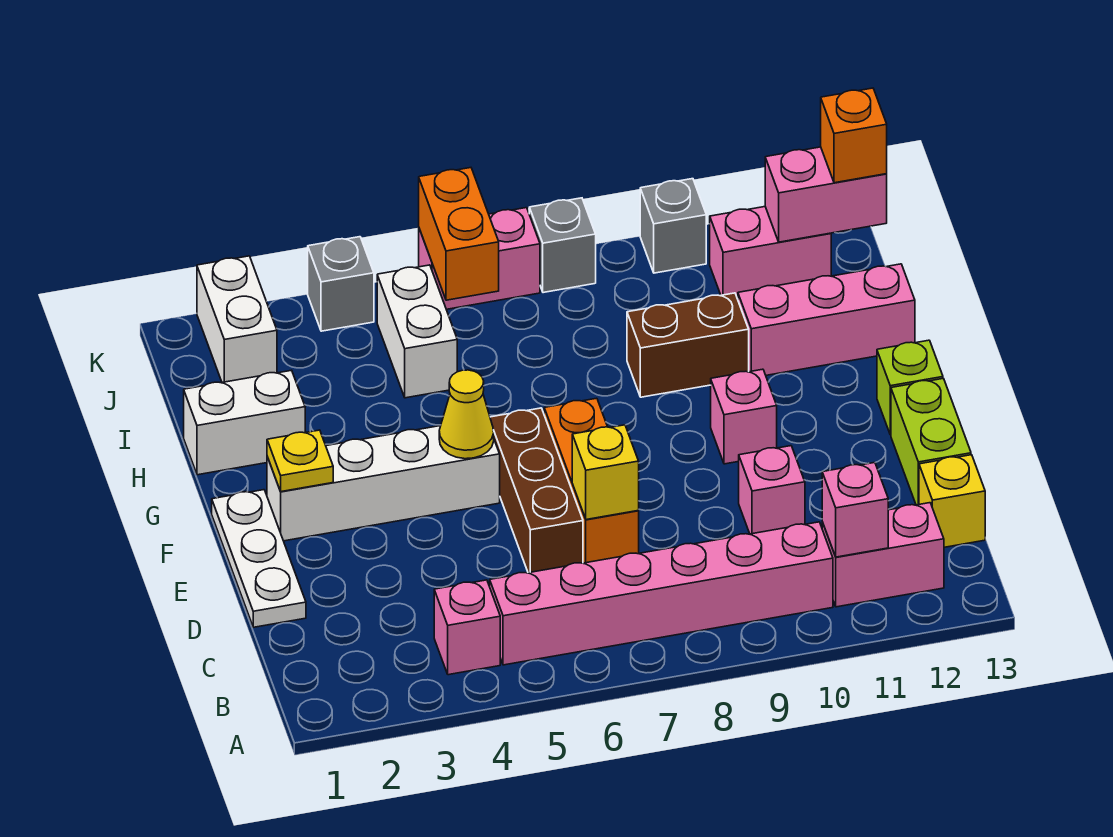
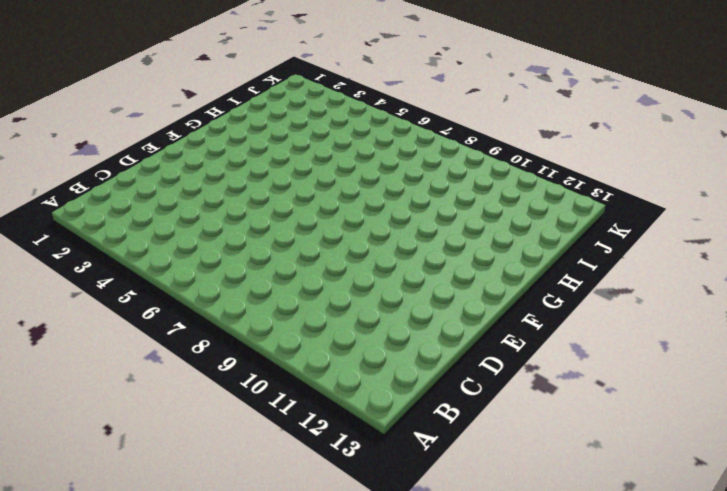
none -> pink brick B4 level 1
none -> pink brick B5:B10 level 1
none -> pink brick B11:B12 level 1

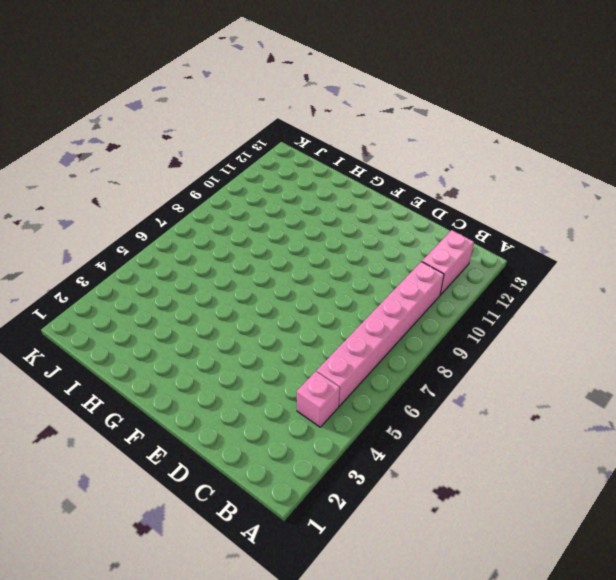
none -> yellow brick C13 level 1
none -> white plate D1:F1 level 1
none -> brown brick D6:F6 level 1

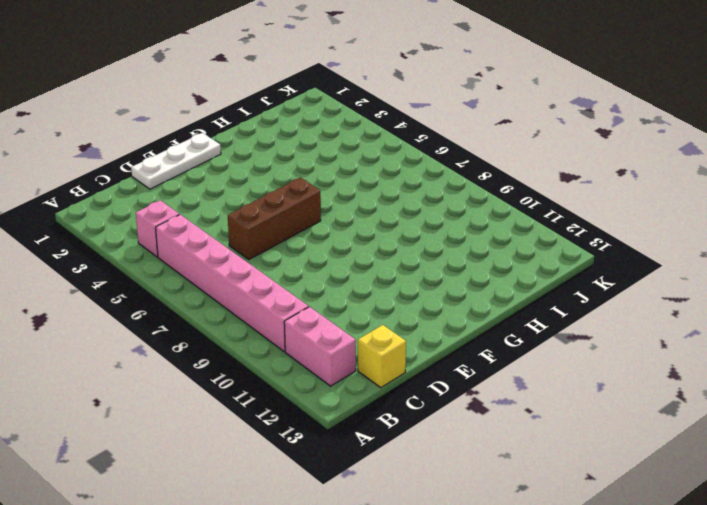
none -> orange brick D7:F7 level 1
none -> pink brick D10 level 1
none -> lime brick D13:E13 level 1

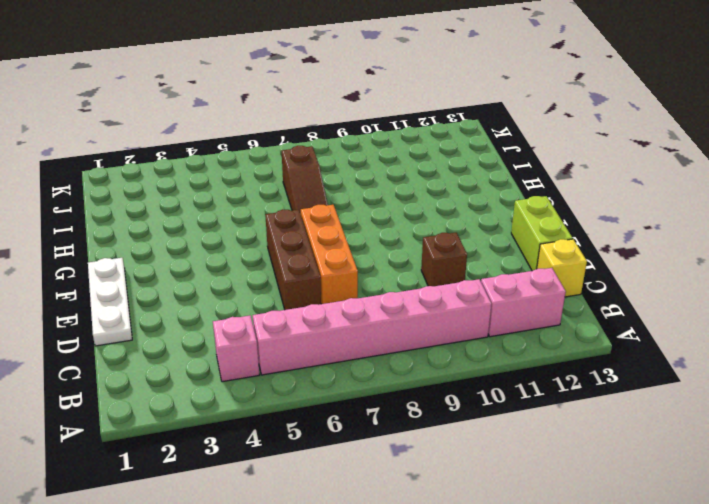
brown brick D10 level 1 -> pink brick D10 level 1
brown slope G7:I7 level 1 top I -> none
none -> white brick F2:F5 level 1
none -> pink brick F10 level 1
none -> lime brick F13 level 1

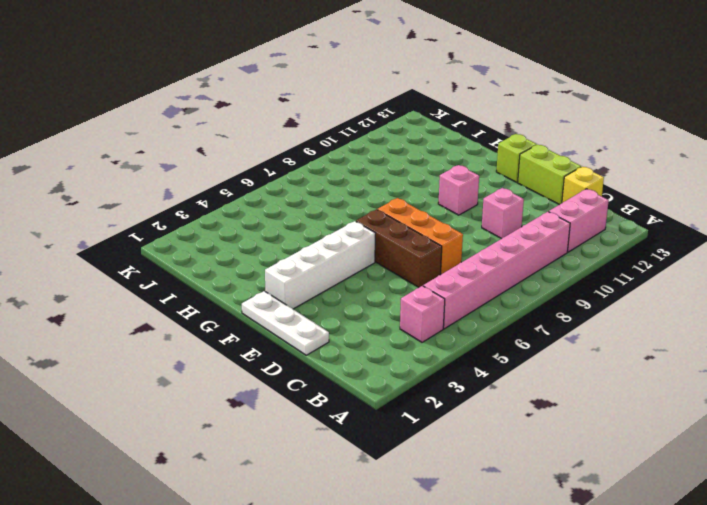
none -> white brick H1:H2 level 1
none -> brown brick H9:H10 level 1
none -> pink brick H11:H13 level 1

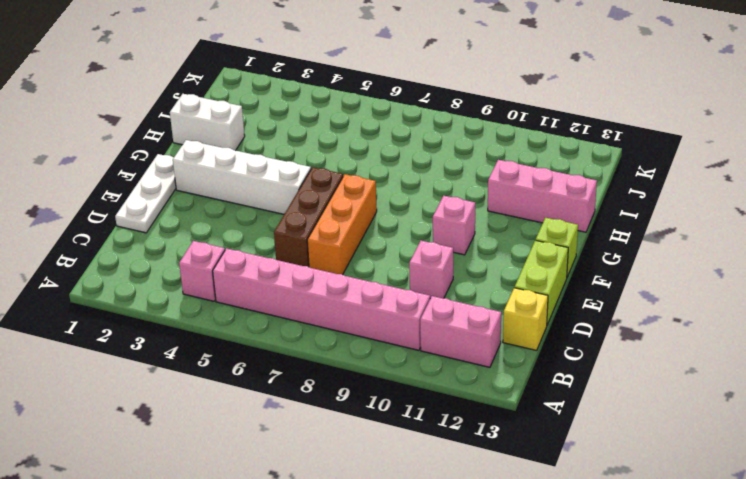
none -> brown brick H9:H10 level 1
none -> white brick I5:J5 level 1
none -> white brick J2:K2 level 1

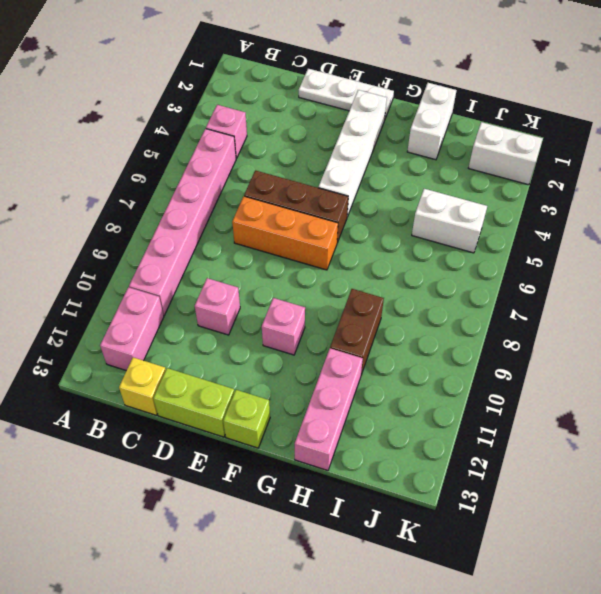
none -> pink brick J11:J12 level 1
none -> grey brick K4 level 1
none -> pink brick K6:K7 level 1

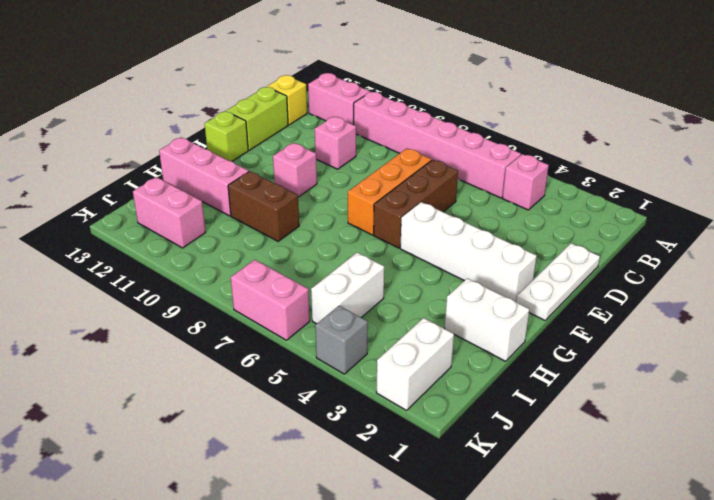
none -> grey brick K8 level 1
none -> grey brick K10 level 1
none -> pink brick B11 level 2

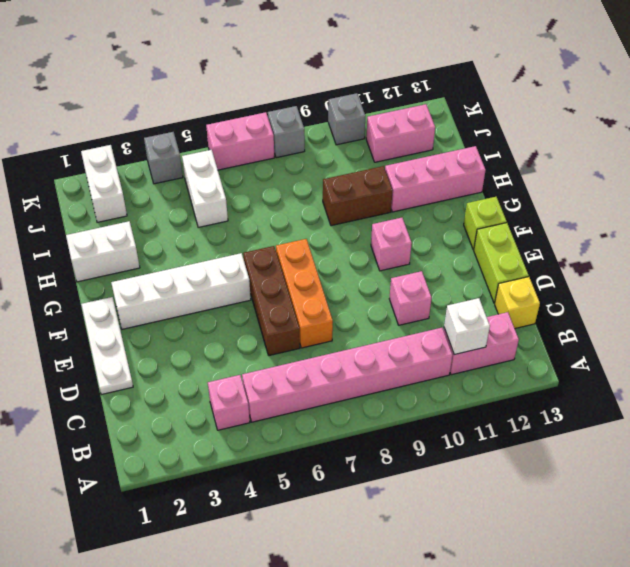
white brick B11 level 2 -> pink brick B11 level 2
none -> yellow brick D7 level 2
none -> yellow plate F2 level 2
none -> yellow cone F5 level 2

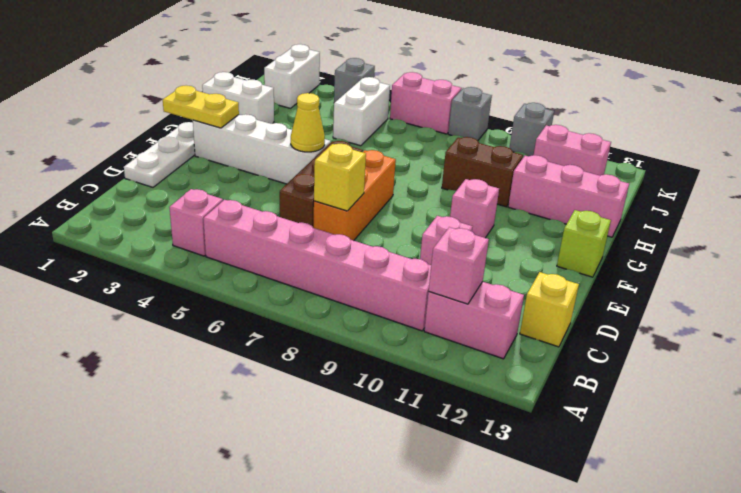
yellow plate F1:F2 level 2 -> yellow plate F2 level 2
none -> lime brick D13:E13 level 1
none -> orange brick J6:K6 level 2
none -> pink brick J12:J13 level 2

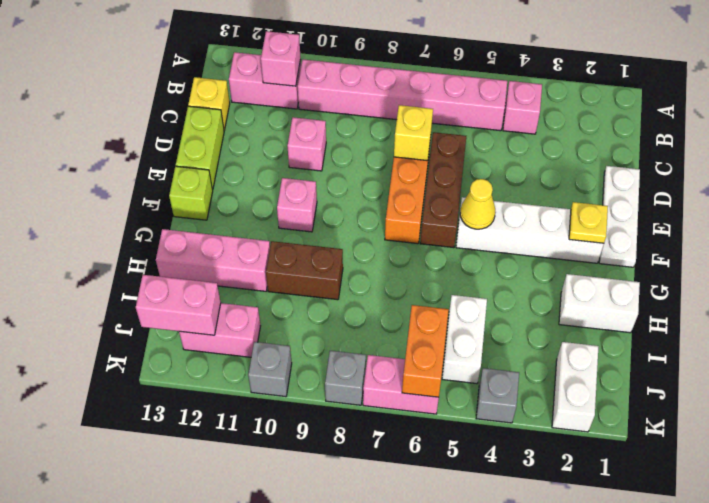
none -> orange brick J13 level 3

